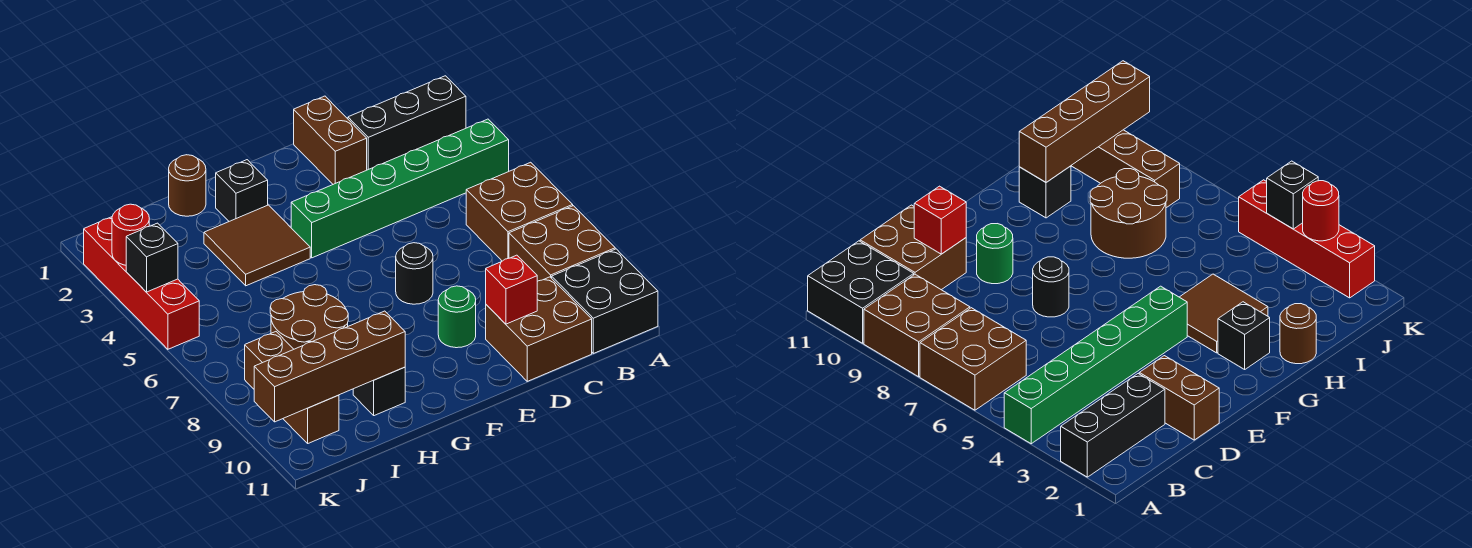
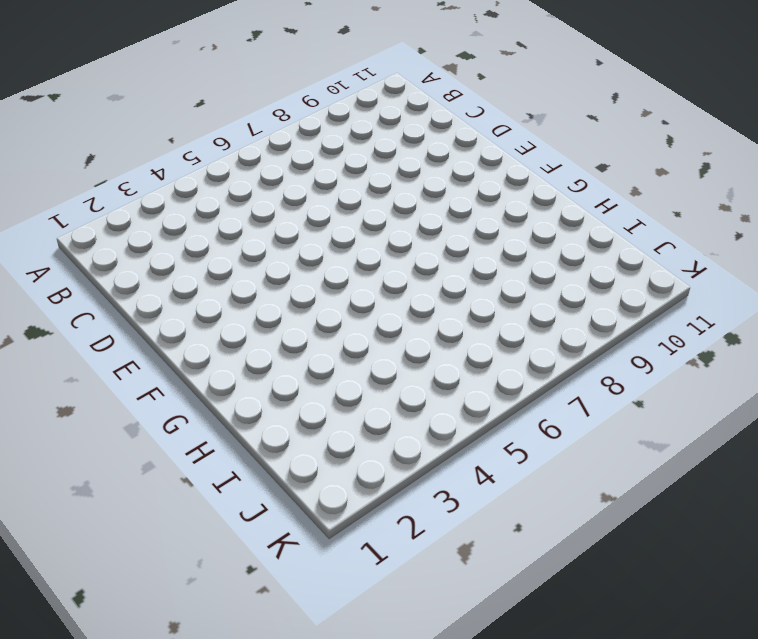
none -> black brick A2:C2 level 1
none -> green brick A4:F4 level 1
none -> brown brick A6:B7 level 1

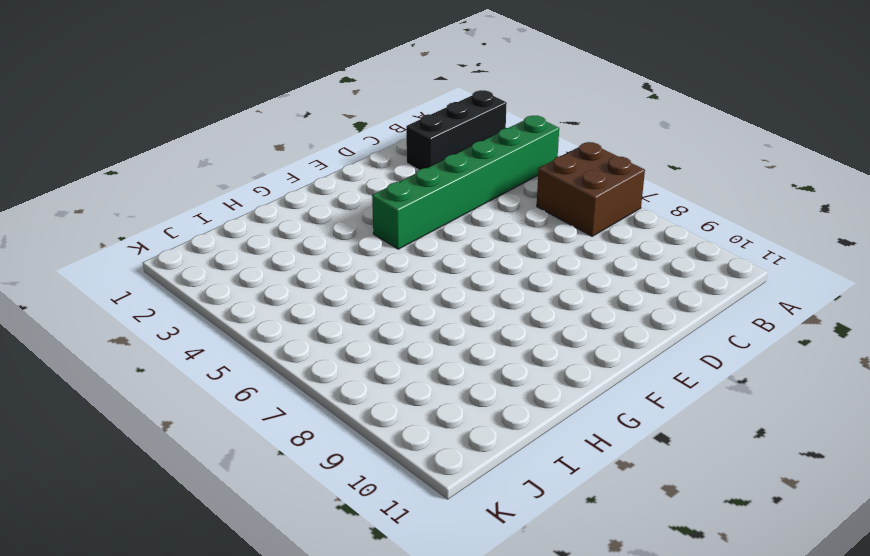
none -> brown brick A8:B9 level 1
none -> black brick A10:B11 level 1
none -> brown brick C10:D11 level 1

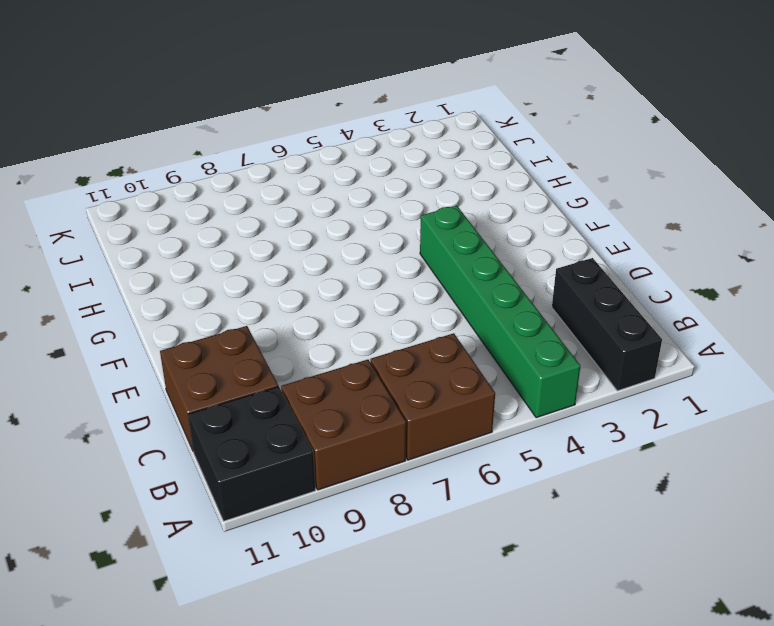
none -> brown brick D1:D2 level 1
none -> black round brick E7 level 1
none -> green round brick E9 level 1

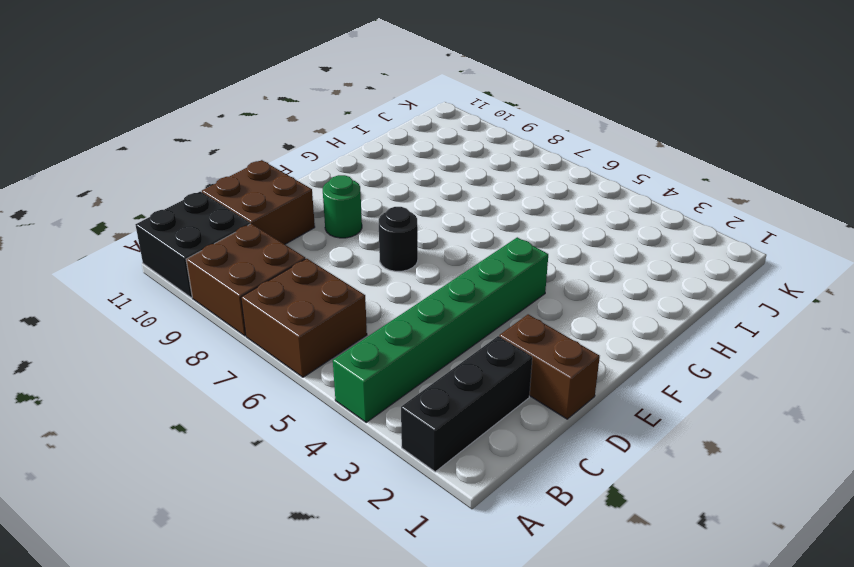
none -> black brick G2 level 1
none -> brown tile G3:H4 level 1
none -> brown round brick H1 level 1

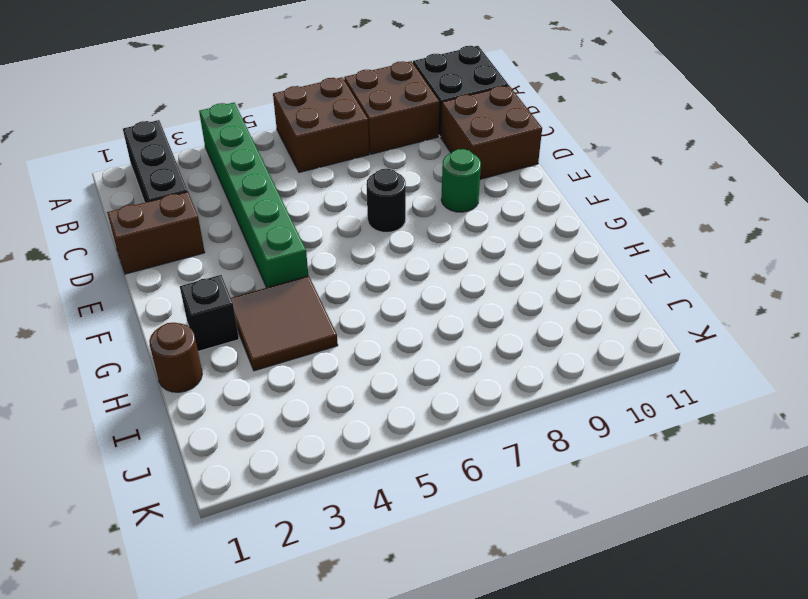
none -> brown round brick H7:I8 level 1
none -> black brick H10 level 1
none -> brown brick J8:J10 level 1

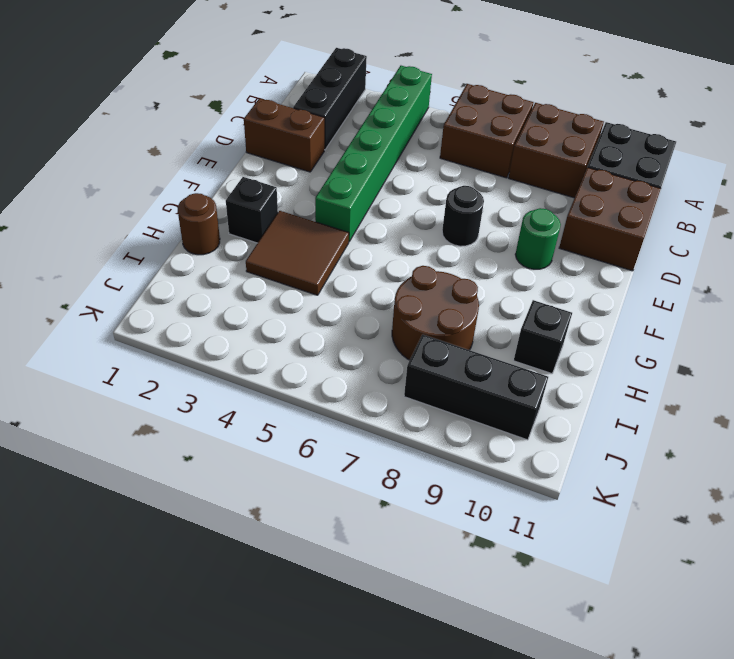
black brick J8:J10 level 1 -> brown brick J8:J10 level 1
none -> red brick K2:K5 level 1
none -> red brick D10 level 2
none -> brown brick H10:K10 level 2

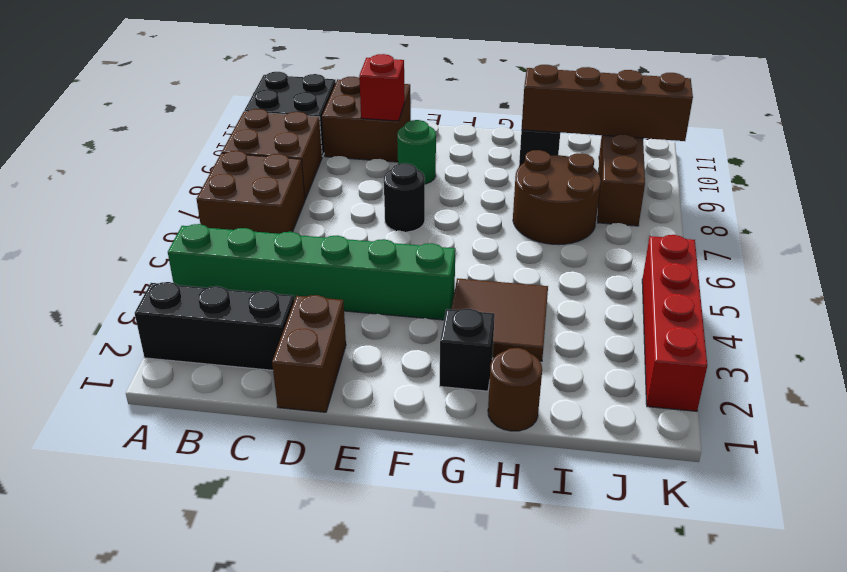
none -> red round brick K3 level 2
none -> black brick K4 level 2

